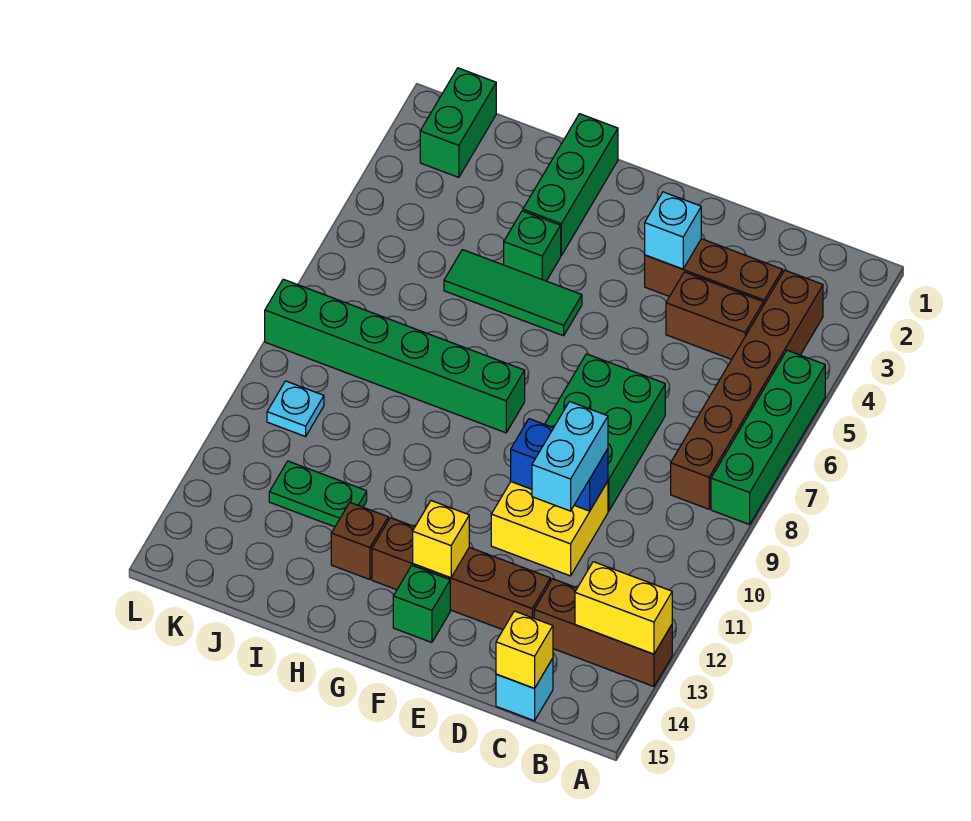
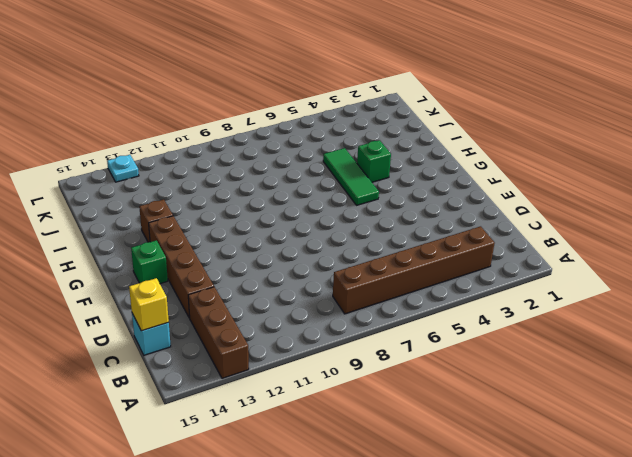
cyan plate L13 level 1 -> cyan plate K10 level 1
none -> green brick A5:A8 level 1
none -> brown brick C3:E3 level 1
none -> brown brick C4:D4 level 1

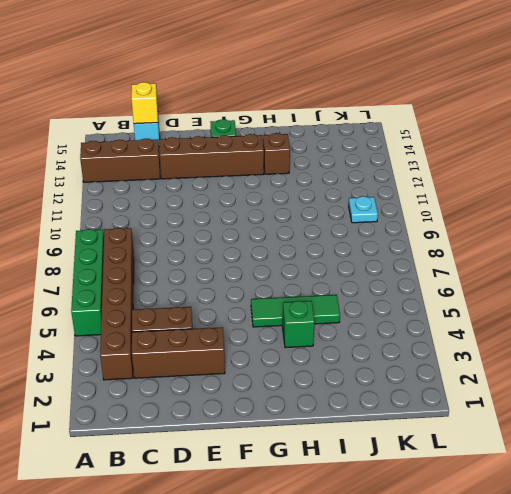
none -> green brick D7:E9 level 1
none -> yellow brick D10:E11 level 1
none -> green brick G8:L8 level 1

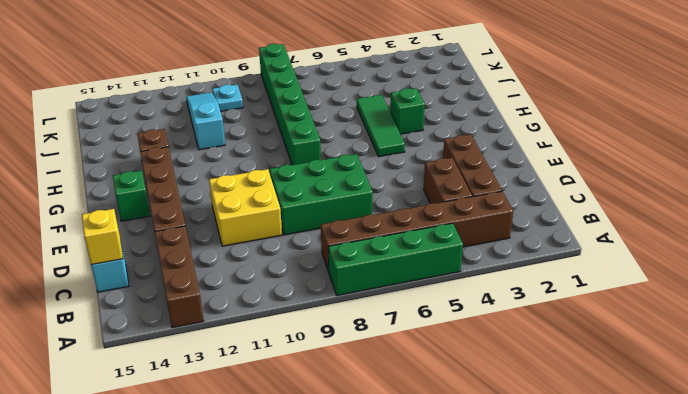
cyan slope I11:K11 level 1 top I -> none
none -> green brick H1:H3 level 1
none -> green plate I12:J12 level 1
none -> green brick K1:K2 level 1

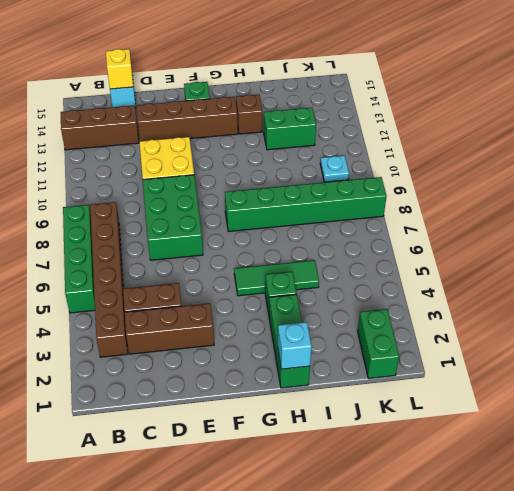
cyan brick H1 level 2 -> cyan brick E3 level 2
green brick I12:J12 level 1 -> green plate I12:J12 level 1
none -> yellow brick A13:B13 level 2
none -> blue brick D10:E10 level 2
none -> yellow brick F13 level 2

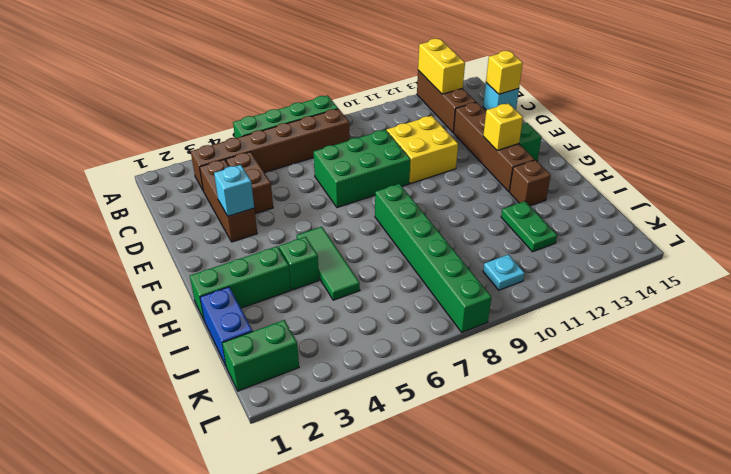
blue brick I1:J1 level 1 -> blue brick D10:E10 level 2
none -> cyan brick D10:D11 level 3

